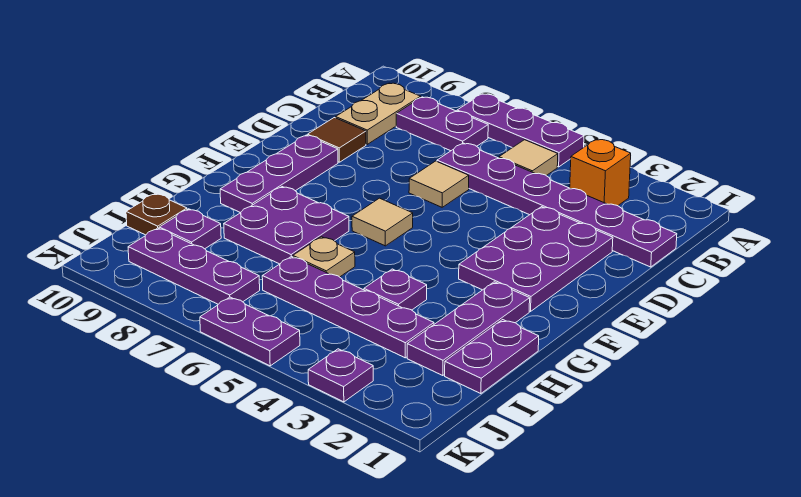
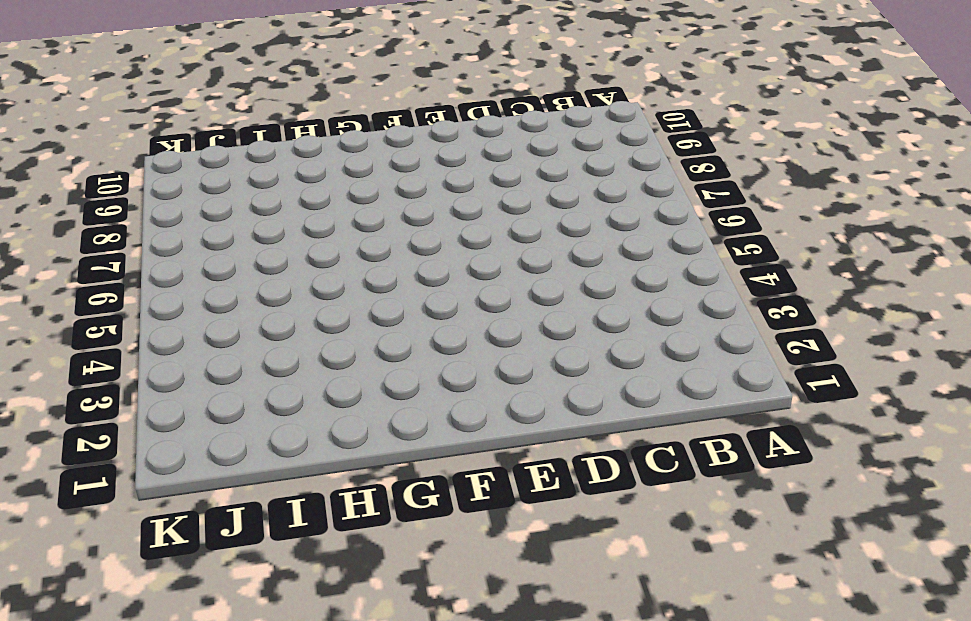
none -> purple plate A5:A7 level 1
none -> orange brick B3 level 1
none -> tan tile B5 level 1

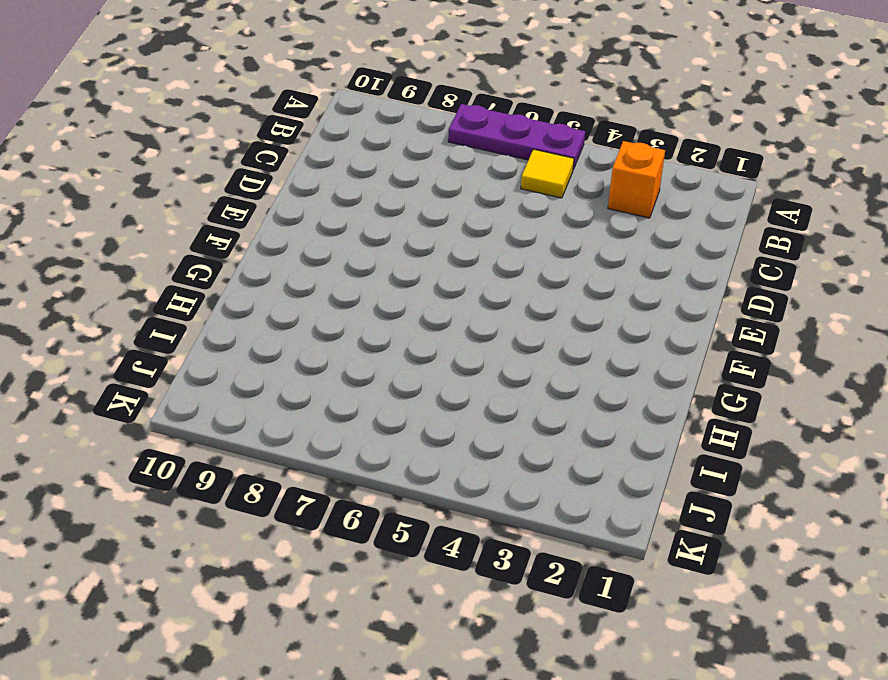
yellow tile B5 level 1 -> tan tile B5 level 1
none -> purple plate B7:B8 level 1
none -> tan plate B9:C9 level 1
none -> purple plate C1:C6 level 1

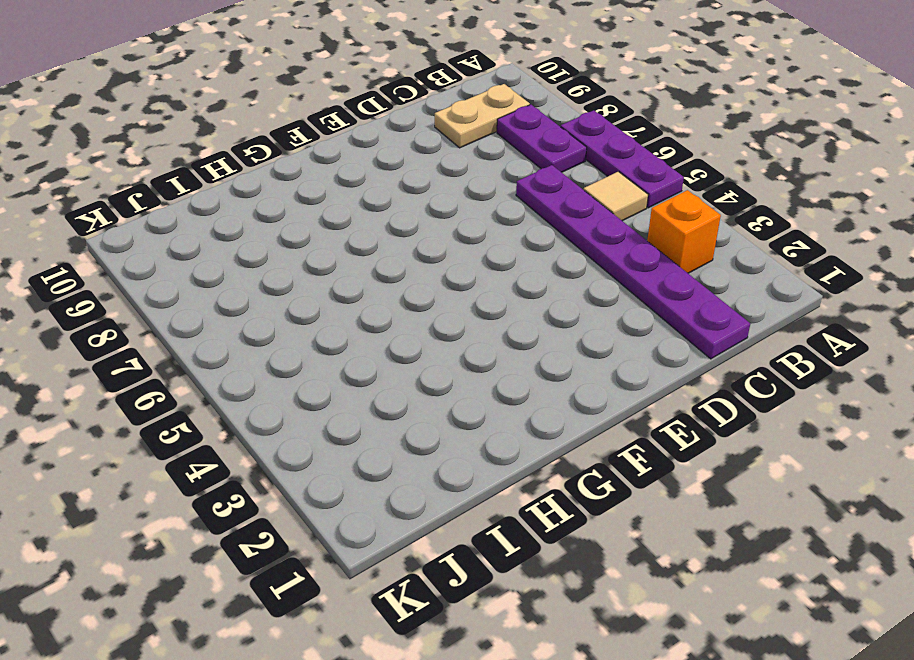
none -> purple plate D2:F3 level 1
none -> tan tile D6 level 1
none -> brown tile D9 level 1

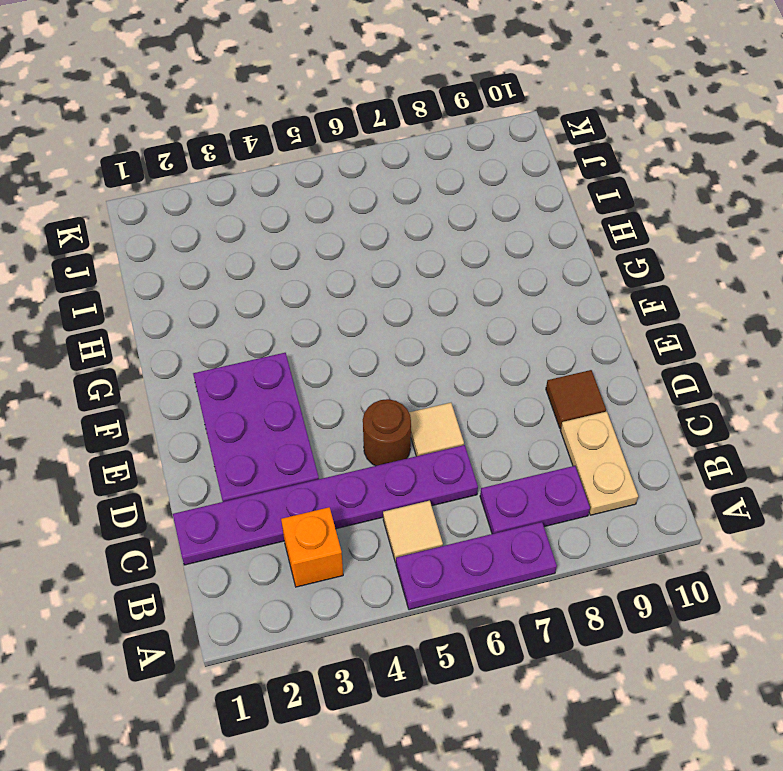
brown round brick D5 level 1 -> none
none -> purple plate E9:G9 level 1
none -> tan tile F6 level 1
none -> purple plate G2:I2 level 1

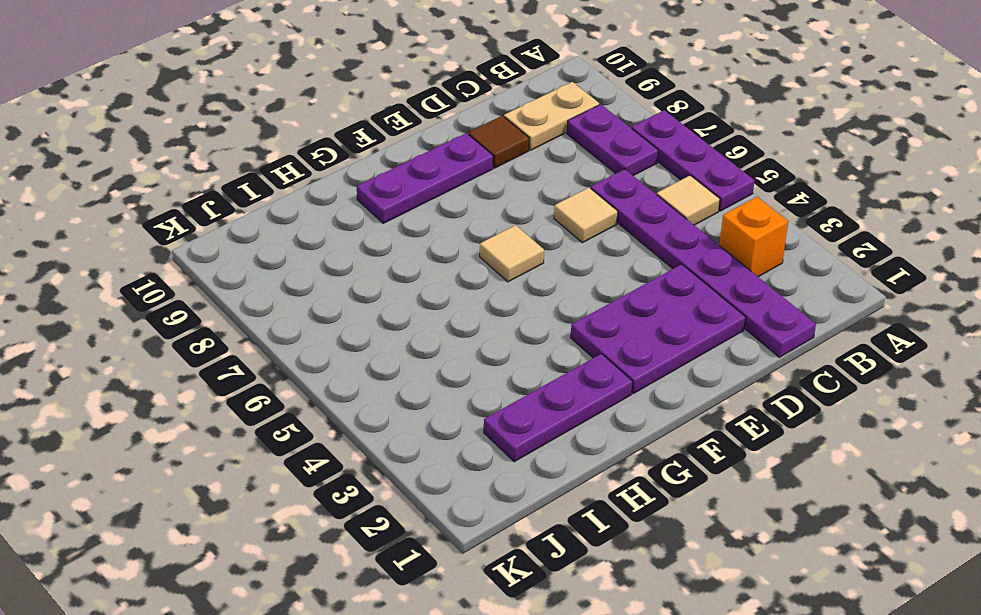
none -> purple plate G7:H8 level 1
none -> purple plate H1:I1 level 1
none -> purple plate H4 level 1

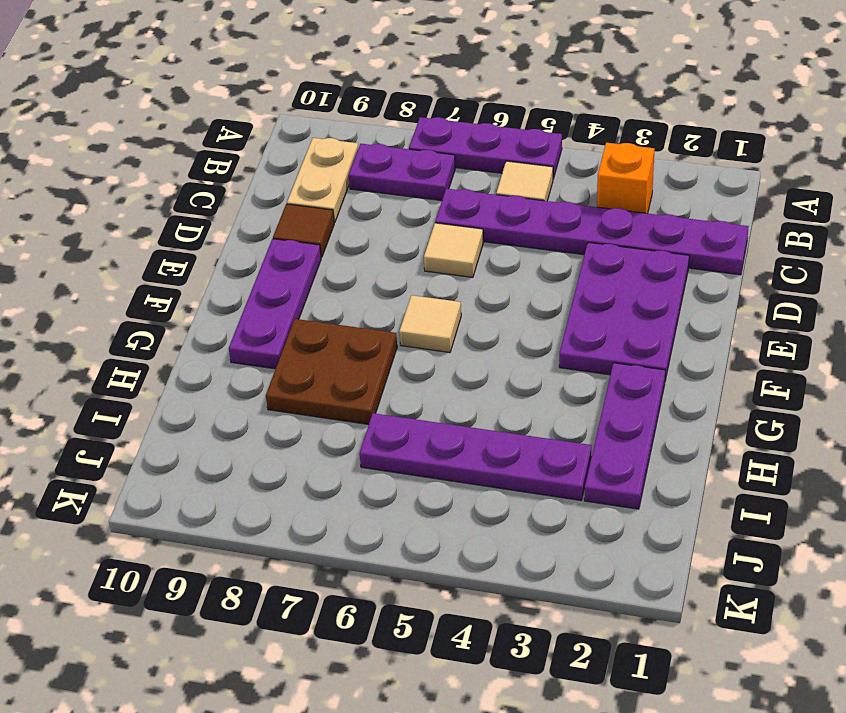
brown plate G7:H8 level 1 -> purple plate G7:H8 level 1
none -> purple plate H1:I1 level 1
none -> purple plate H4 level 1
none -> tan plate H6 level 1

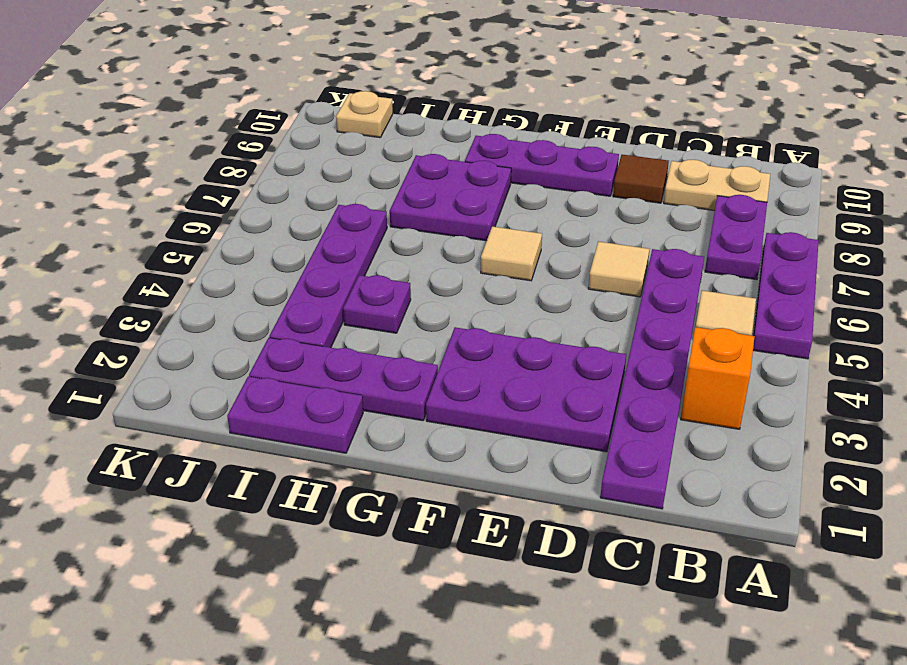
tan plate J10 level 1 -> tan plate H6 level 1
none -> purple plate I9 level 1
none -> brown plate I10 level 1
none -> purple plate J7:J9 level 1

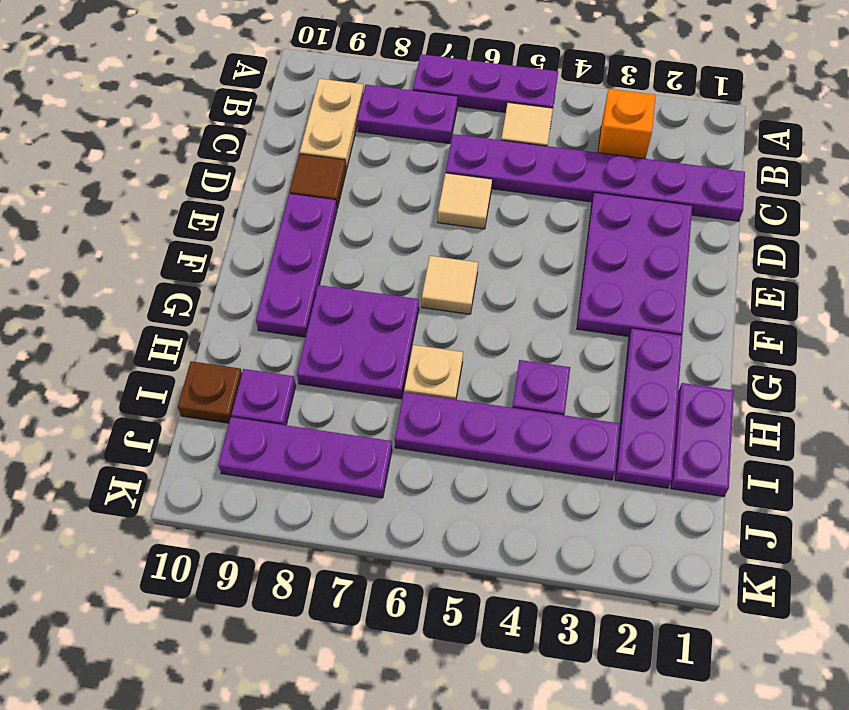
none -> purple plate K3 level 1
none -> purple plate K5:K6 level 1

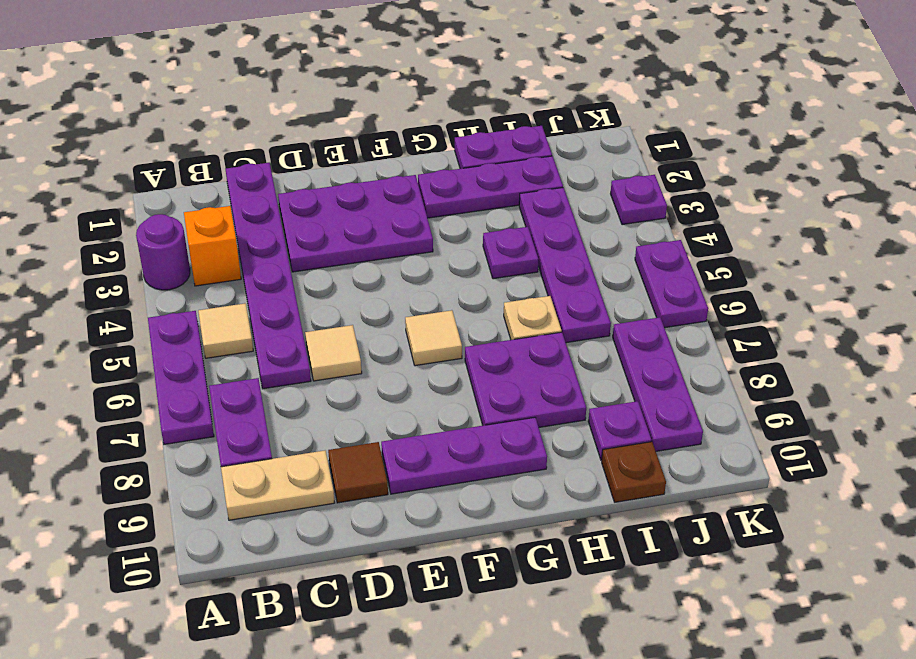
purple round brick A3 level 1 -> none

